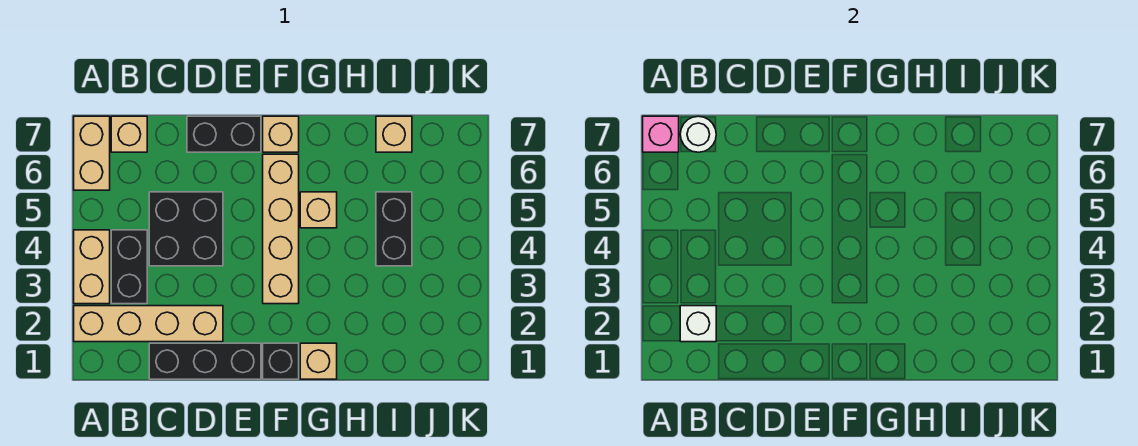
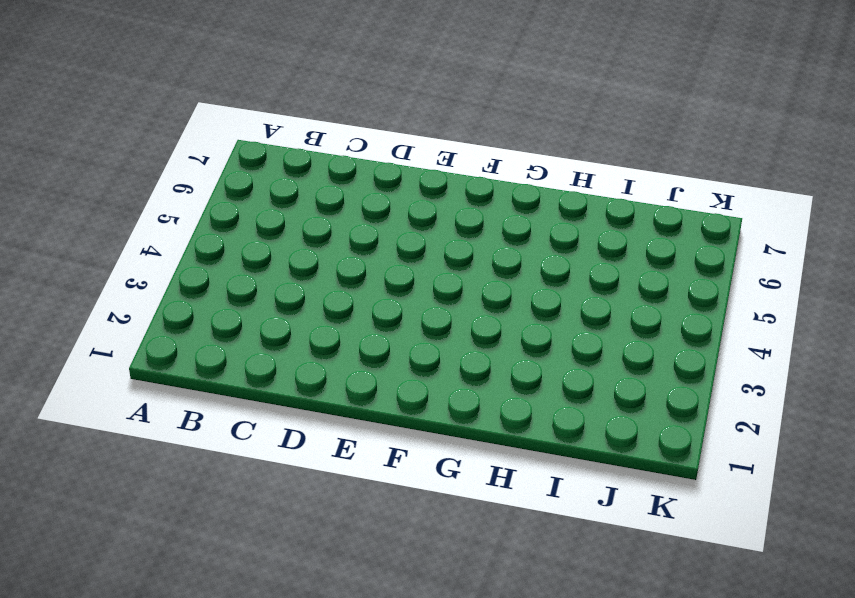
none -> tan brick A2:D2 level 1
none -> tan brick A3:A4 level 1
none -> tan brick A6:A7 level 1

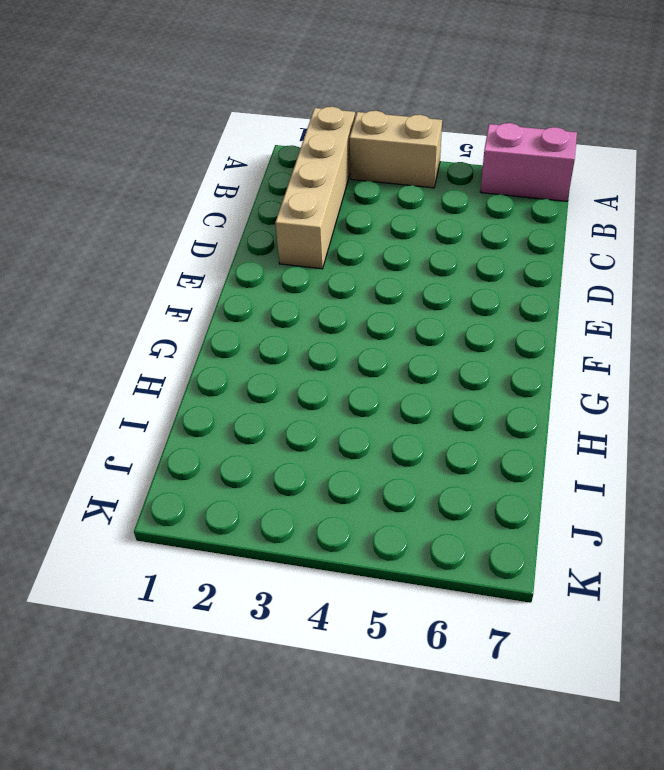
pink brick A6:A7 level 1 -> tan brick A6:A7 level 1
none -> black brick B3:B4 level 1
none -> tan brick B7 level 1
none -> black brick C1:E1 level 1

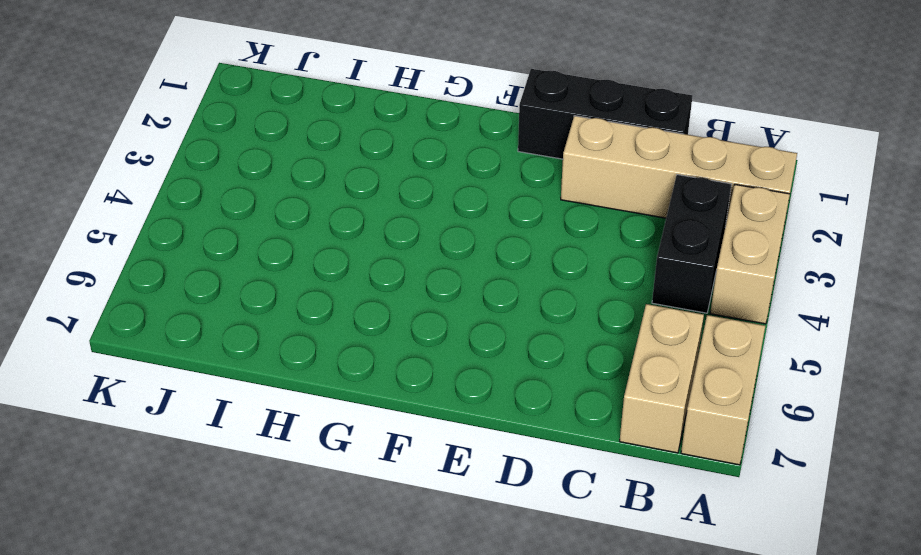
tan brick B6:B7 level 1 -> tan brick B7 level 1
none -> black brick C4:D5 level 1
none -> black brick D7:E7 level 1
none -> black brick F1 level 1

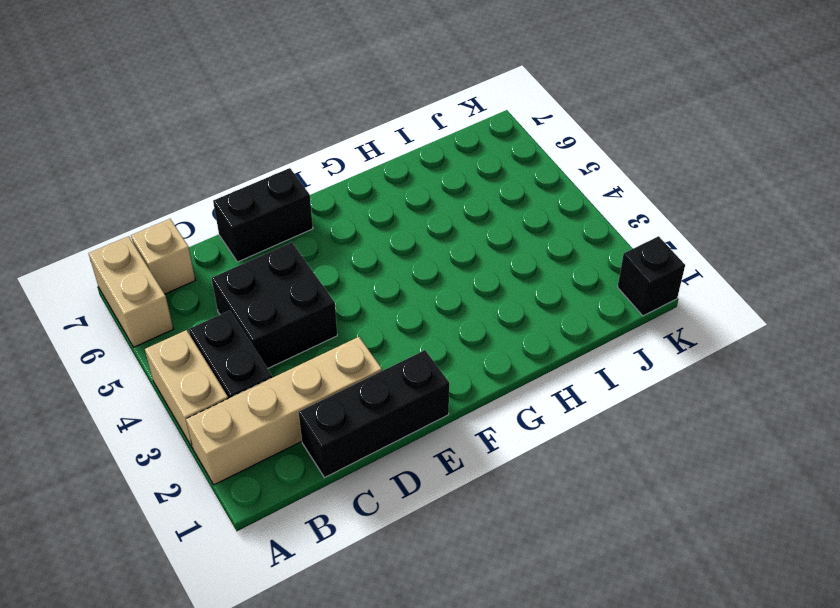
black brick K1 level 1 -> black brick F1 level 1
none -> tan brick F3:F6 level 1
none -> tan brick F7 level 1
none -> tan brick G1 level 1

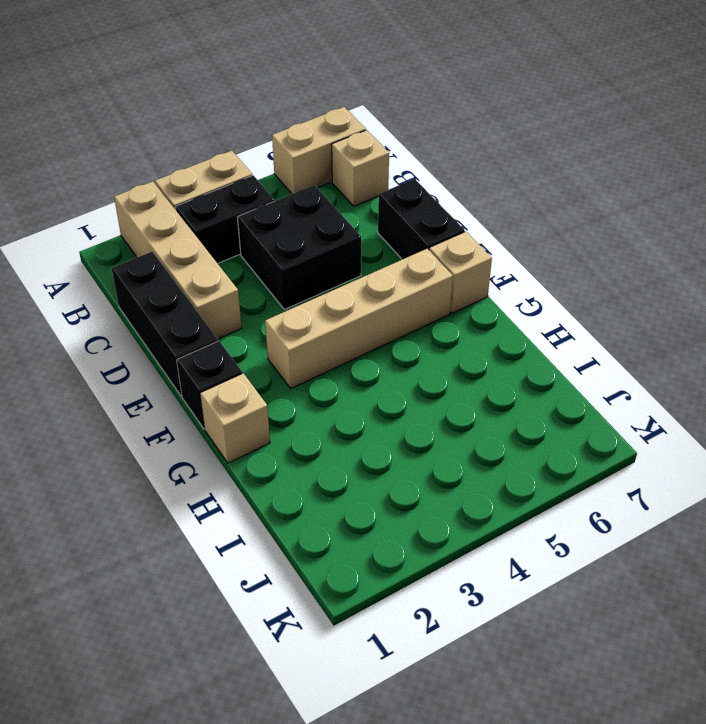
none -> tan brick G5 level 1
none -> black brick I4:I5 level 1
none -> tan brick I7 level 1

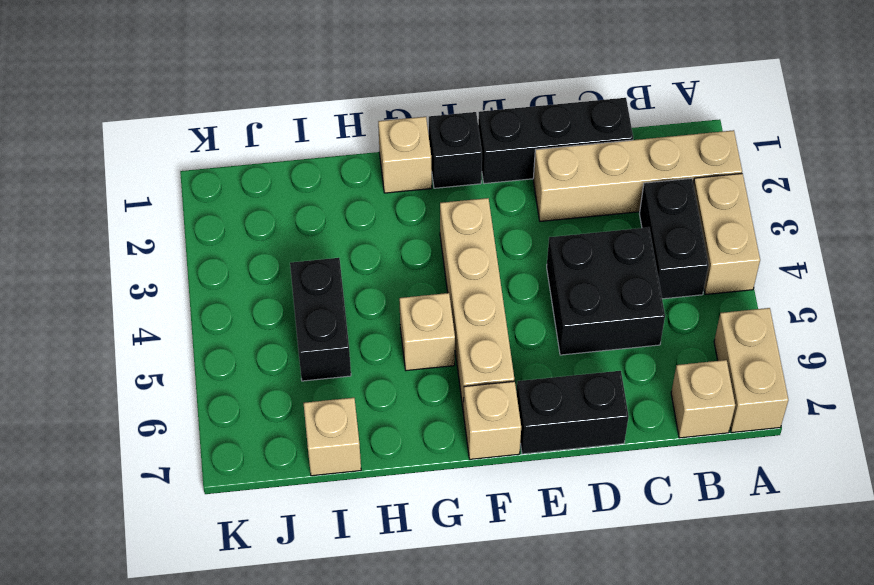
none -> pink brick A7 level 2
none -> white brick B2 level 2
none -> white round brick B7 level 2

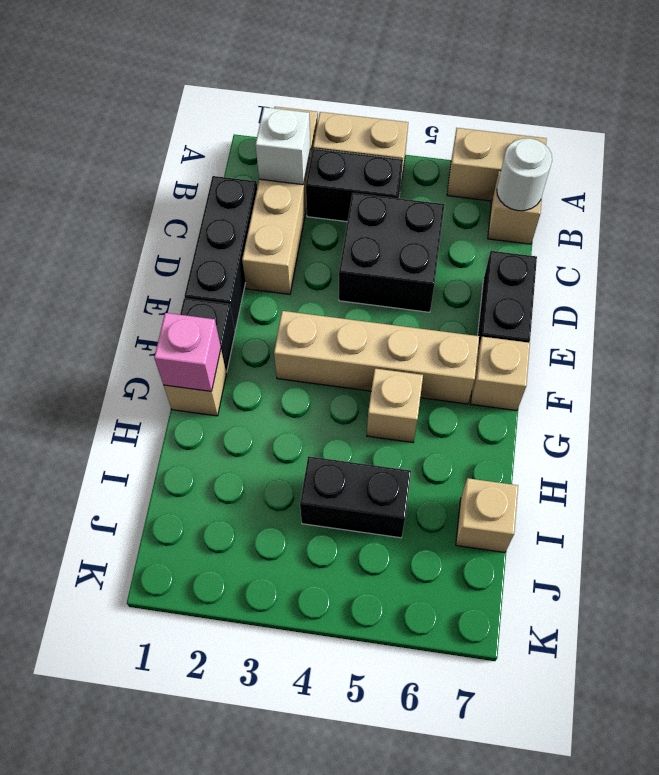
pink brick G1 level 2 -> pink brick A7 level 2

